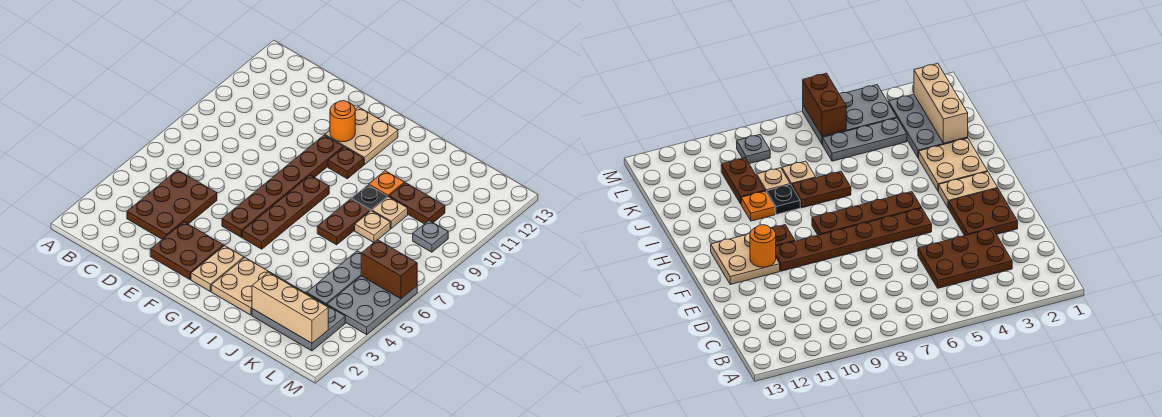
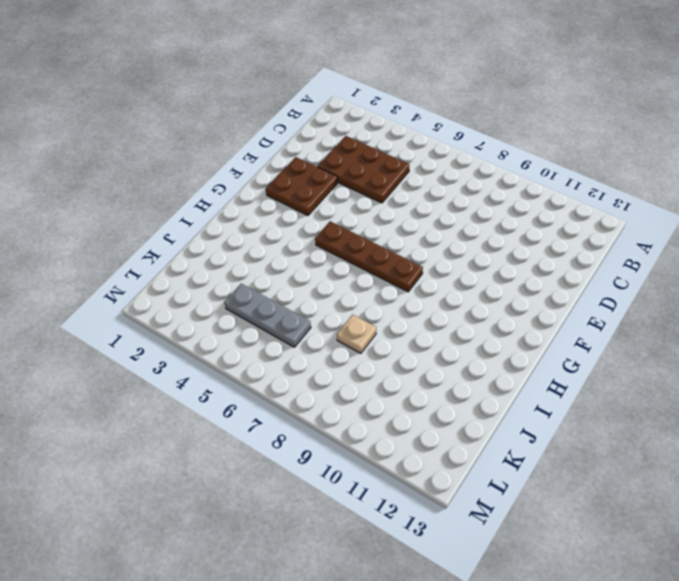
none -> brown plate F5:F10 level 1
none -> tan plate F11:G12 level 1
none -> tan plate G2:G3 level 1

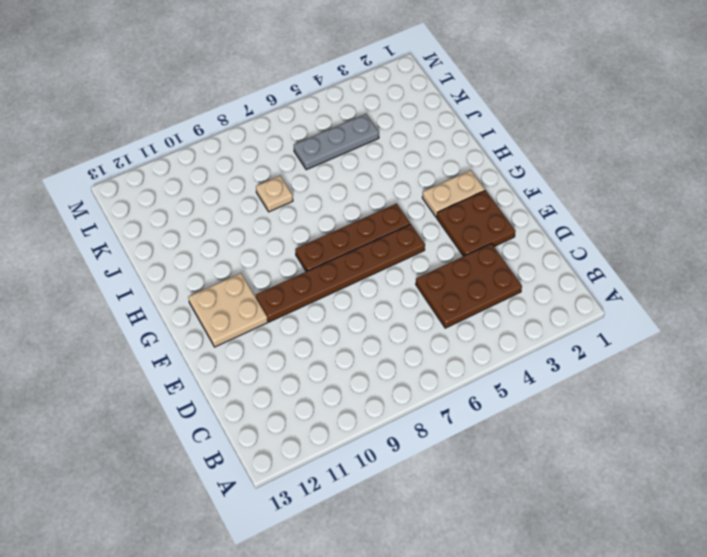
none -> brown plate G10 level 1
none -> tan plate H2:I3 level 1
none -> brown plate I7:I8 level 1

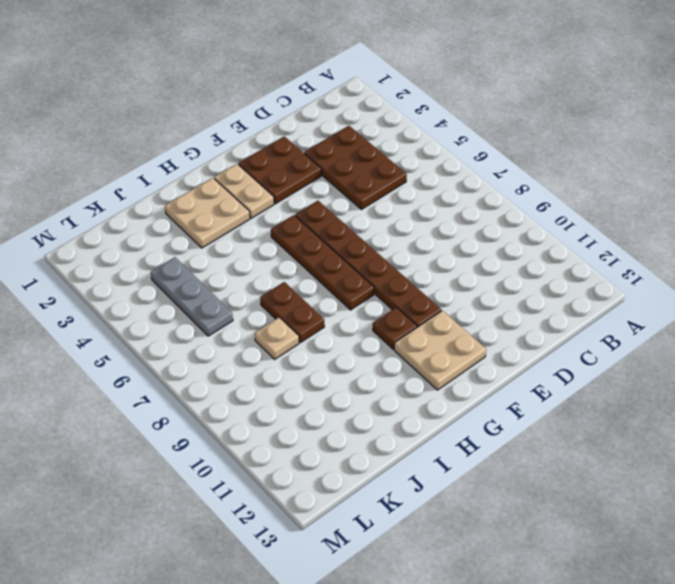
none -> black plate I9 level 1
none -> orange plate I10 level 1
none -> grey plate J2:L3 level 1

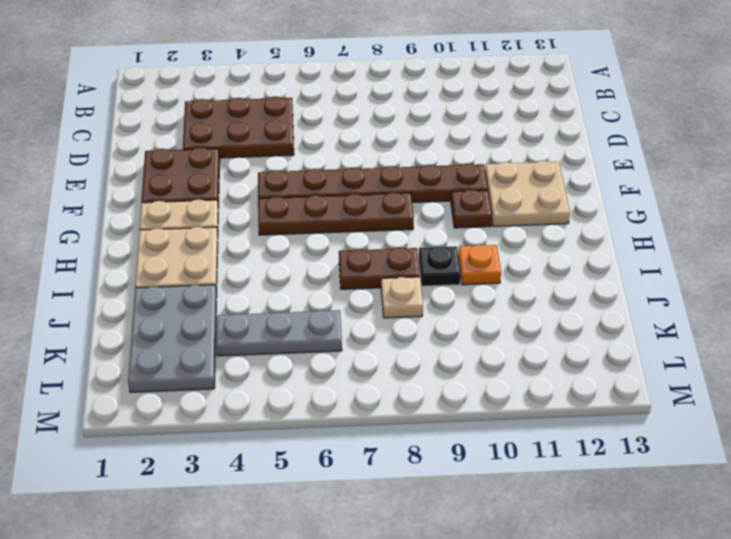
none -> tan plate J9 level 1
none -> brown plate J10:K10 level 1
none -> grey plate L4:M6 level 1

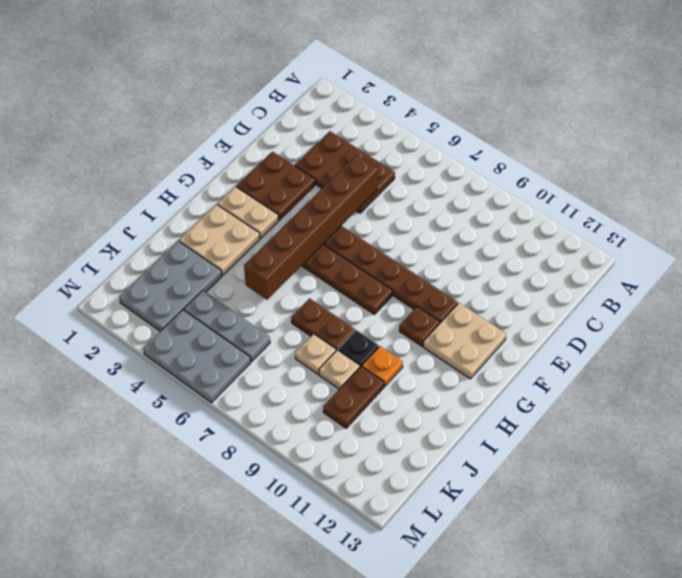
brown brick D5:I5 level 2 -> none
none -> grey plate L9 level 1
none -> orange round brick F11 level 2
none -> tan brick J2:L2 level 2

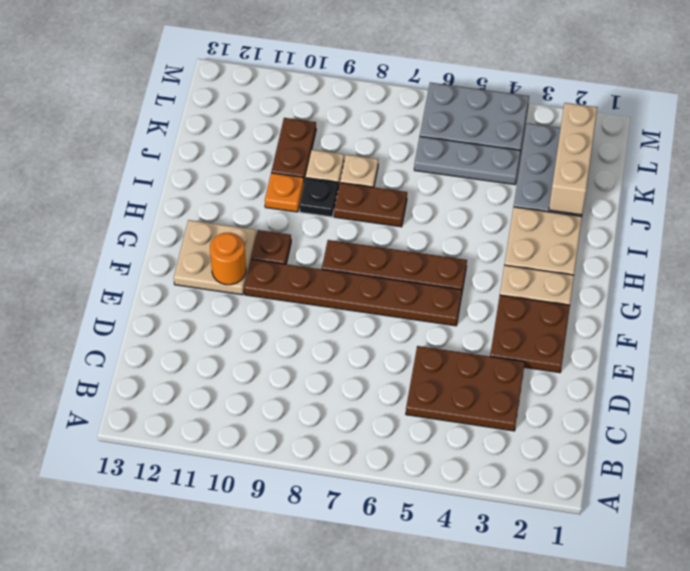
none -> grey plate L9 level 1
none -> brown brick L6:M6 level 2

